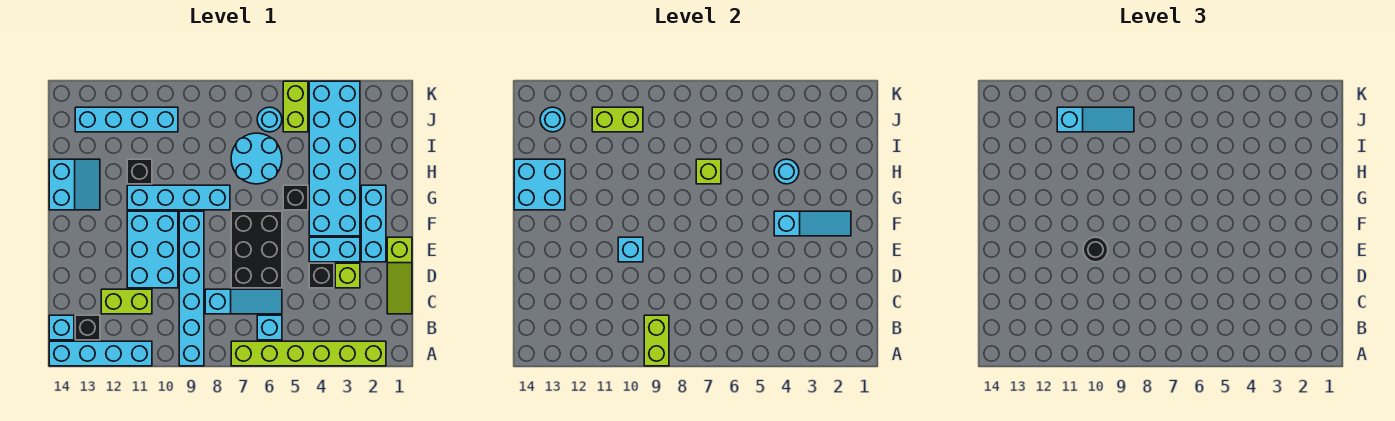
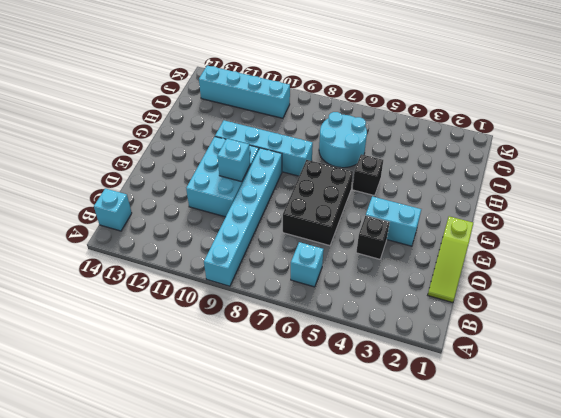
none -> lime brick A2:A7 level 1
none -> cyan brick A11:A14 level 1
none -> black brick B13 level 1
none -> cyan slope C6:C8 level 1 top 8

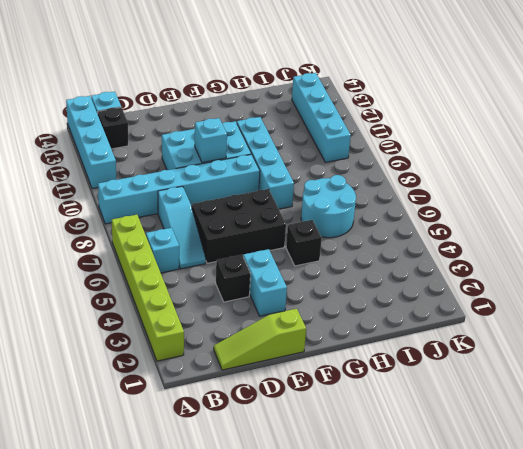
none -> lime brick C11:C12 level 1
none -> lime brick D3 level 1
none -> cyan brick E2:G2 level 1
none -> cyan brick F3:K4 level 1

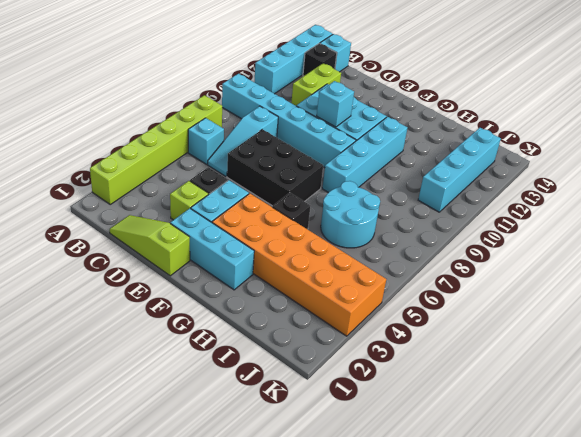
orange brick F3:K4 level 1 -> cyan brick F3:K4 level 1
none -> cyan slope G13:H14 level 1 top 14
none -> black brick H11 level 1
none -> lime brick J5:K5 level 1
none -> cyan round brick J6 level 1

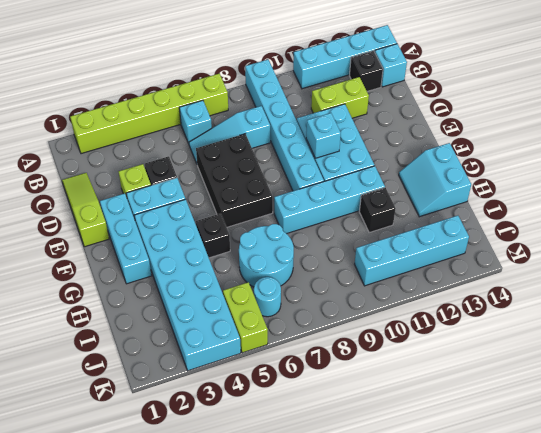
none -> lime brick A9:B9 level 2
none -> cyan slope F2:F4 level 2 top 4
none -> cyan brick G13:H14 level 2
none -> cyan round brick H4 level 2

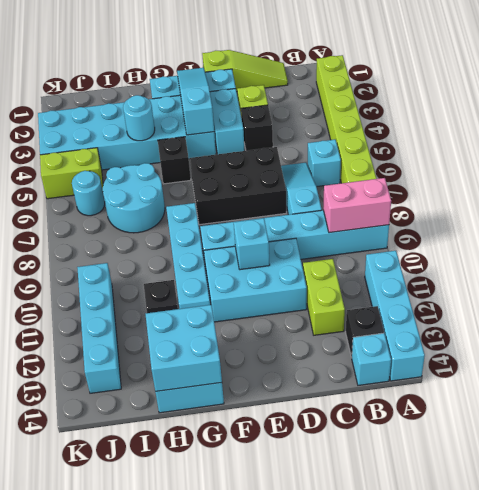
pink brick A9:B9 level 2 -> lime brick A9:B9 level 2
none -> lime brick H7 level 2
none -> lime brick J10:J11 level 2
none -> cyan round brick J13 level 2
none -> black round brick E10 level 3

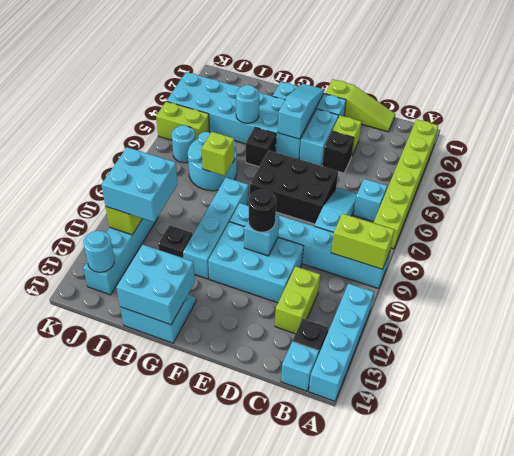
cyan brick I10:J11 level 3 -> cyan slope J9:J11 level 3 top 11

